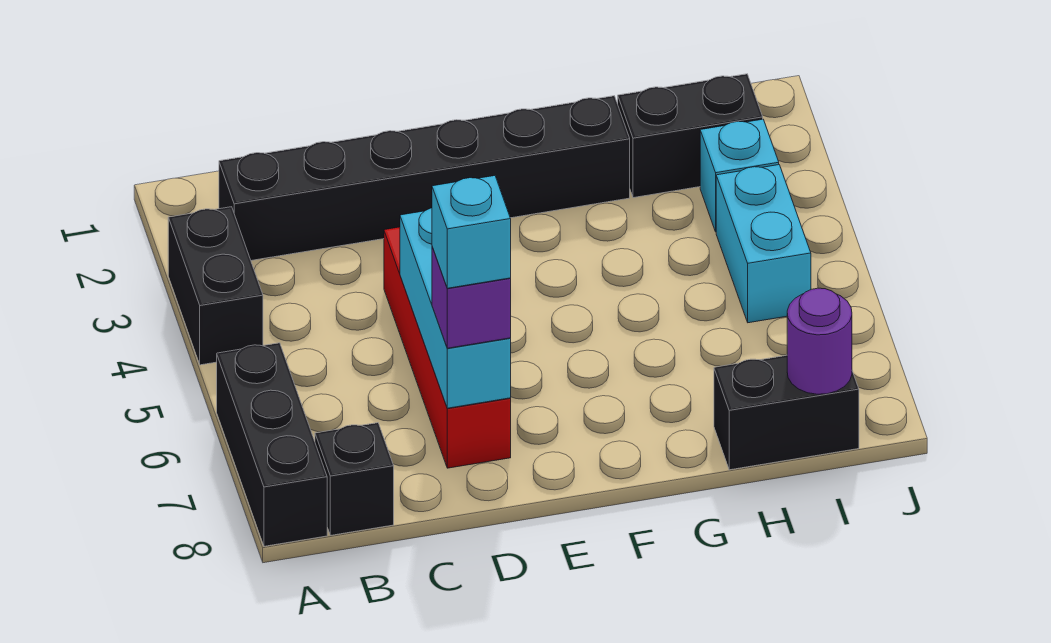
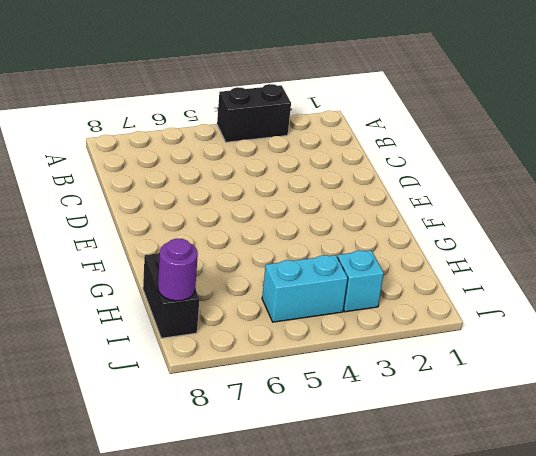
none -> black brick A6:A8 level 1
none -> black brick B2:G2 level 1
none -> black brick B8 level 1

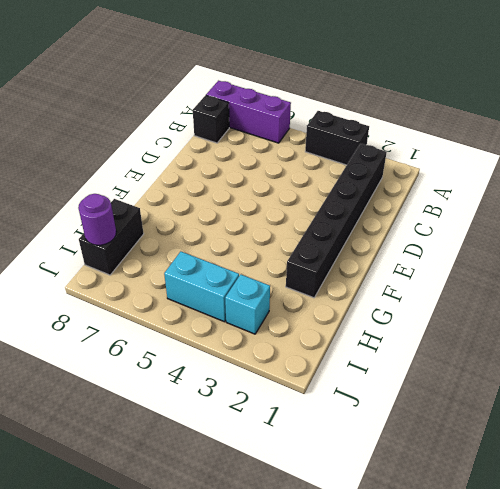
purple brick A6:A8 level 1 -> black brick A6:A8 level 1
none -> red brick D4:D7 level 1
none -> black brick H2:I2 level 1
none -> cyan brick D5:D7 level 2

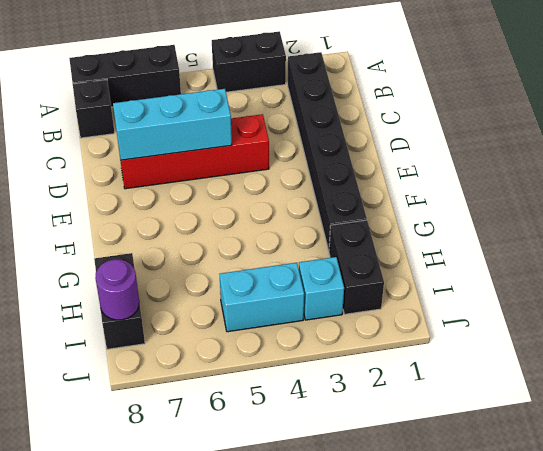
none -> purple brick D7 level 3
none -> cyan brick D7 level 4

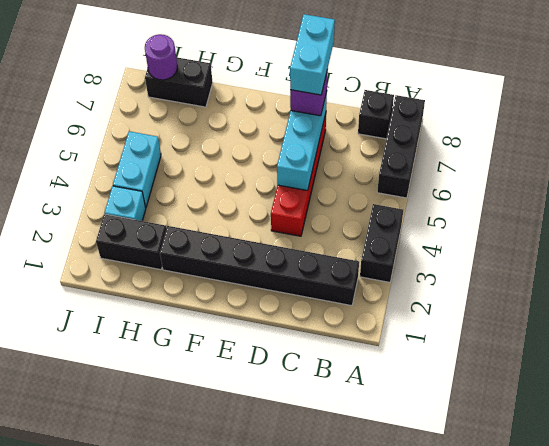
cyan brick D7:D8 level 4 -> cyan brick D7 level 4

